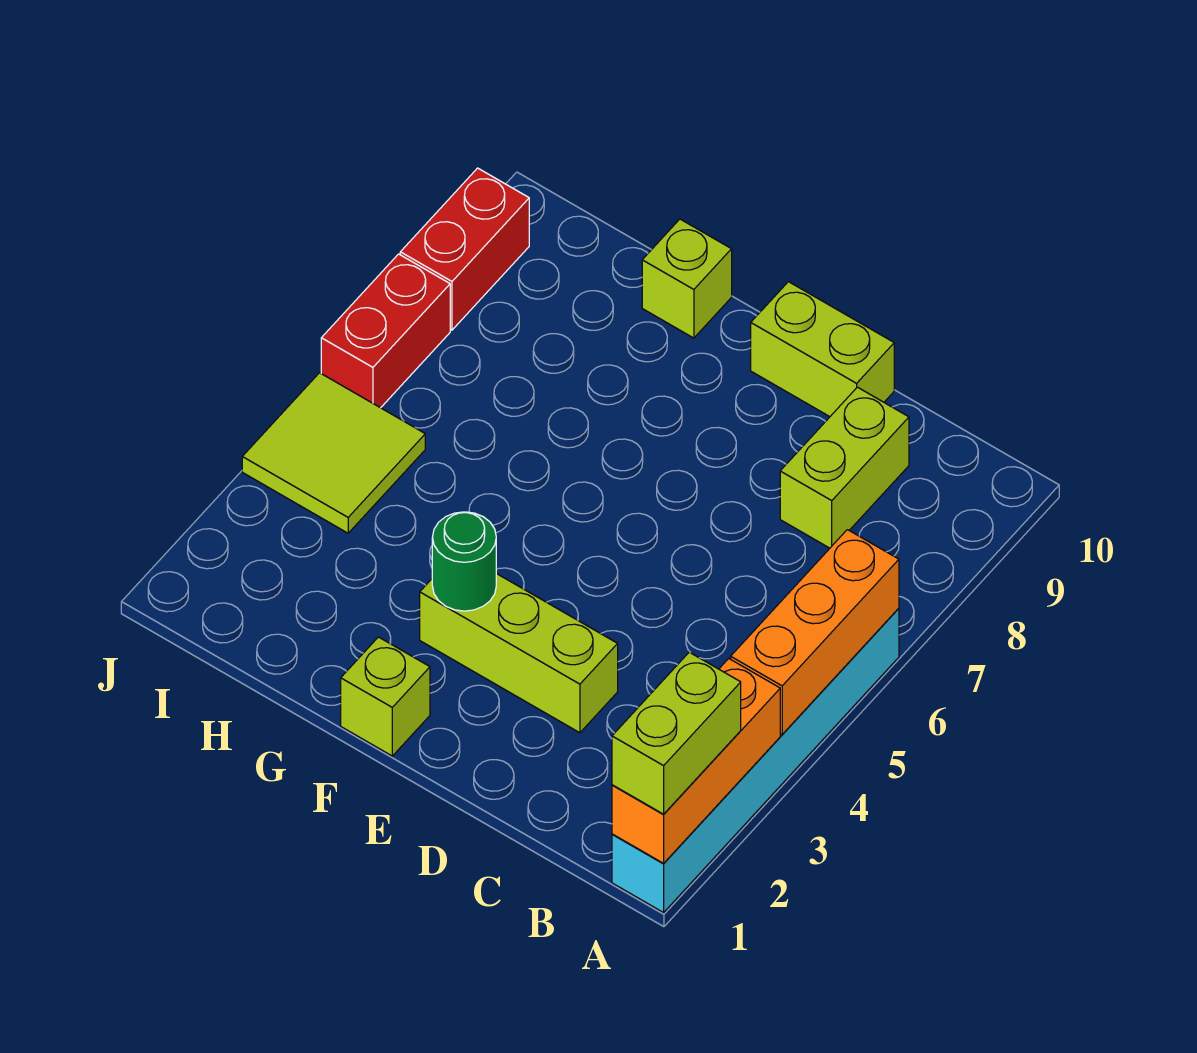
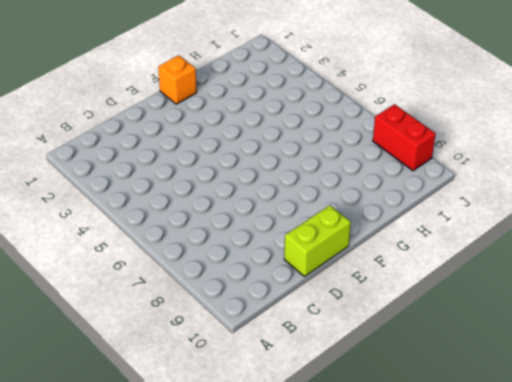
orange brick F1 level 1 -> lime brick F1 level 1
none -> cyan brick A1:A6 level 1
none -> lime brick C8:C9 level 1
none -> lime brick D3:F3 level 1

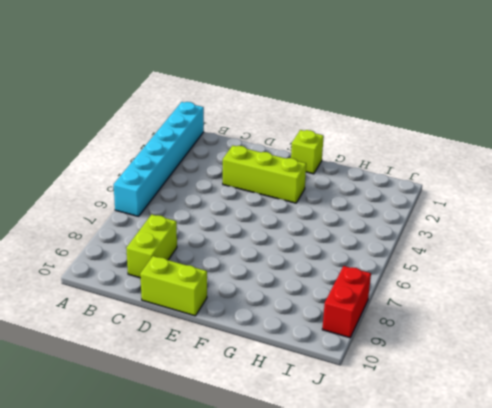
none -> lime brick G10 level 1
none -> lime tile I4:J5 level 1
none -> red brick J6:J7 level 1

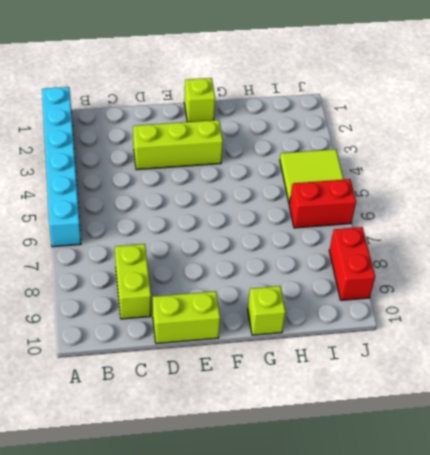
red brick I6:J6 level 1 -> red brick J6:J7 level 1
none -> orange brick A1:A3 level 2
none -> orange brick A4:A6 level 2
none -> green round brick F3 level 2

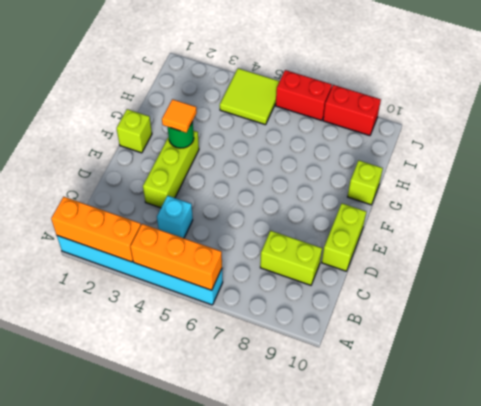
cyan brick C4 level 1 -> none
orange tile F3 level 3 -> none
none -> lime brick A1:A2 level 3

